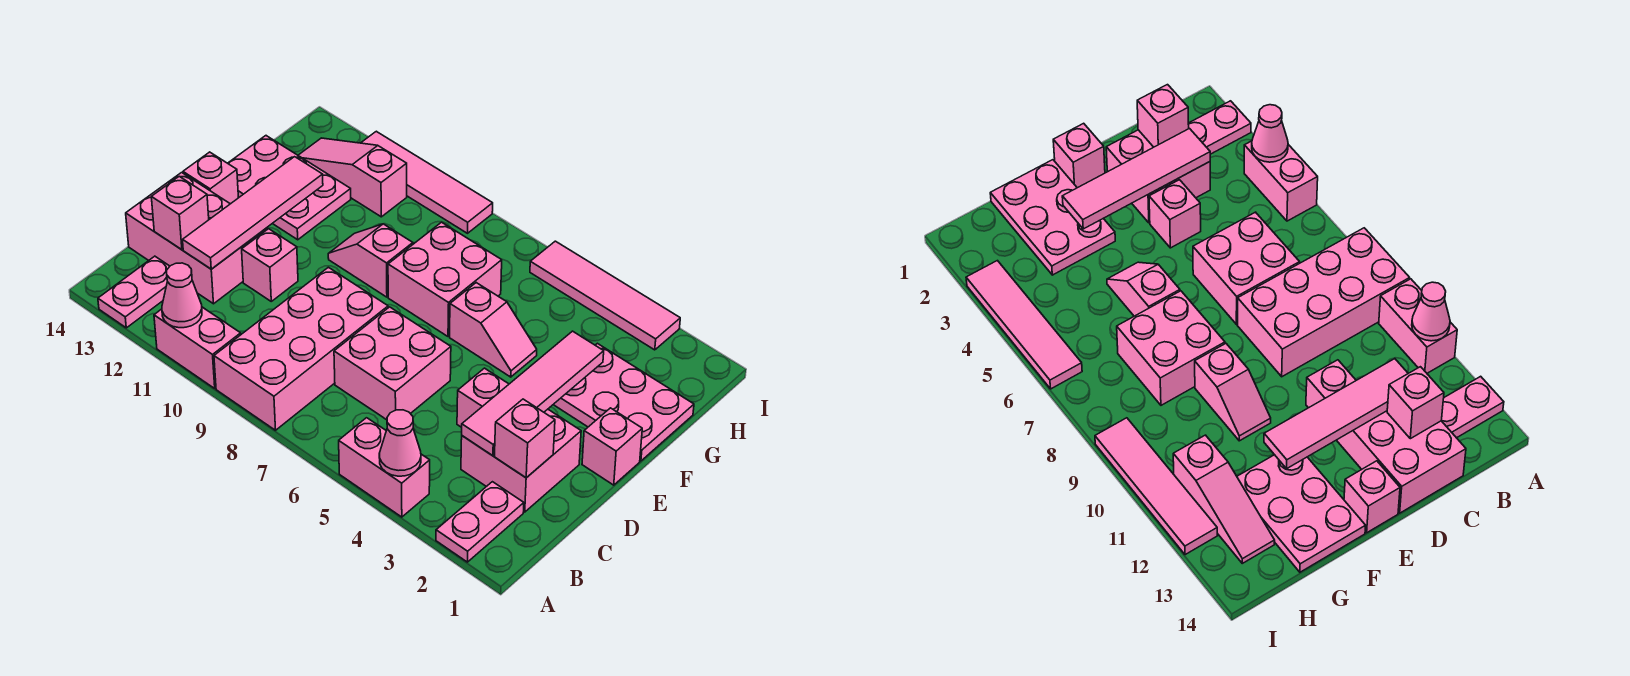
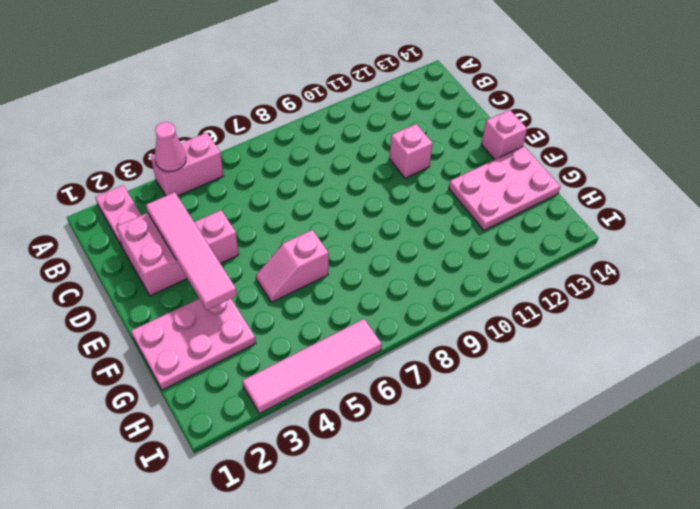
none -> pink brick A8:D9 level 1
none -> pink brick A10:A11 level 1
none -> pink plate A13:B13 level 1

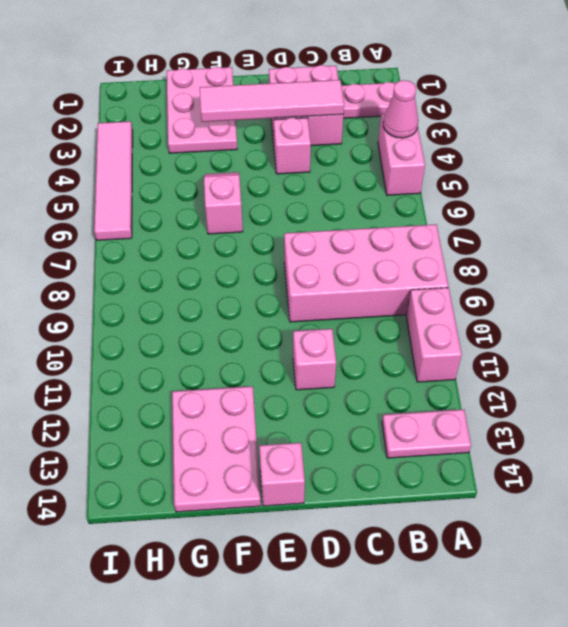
none -> pink brick C6:D7 level 1
none -> pink brick C12:D14 level 1
none -> pink brick E1 level 1

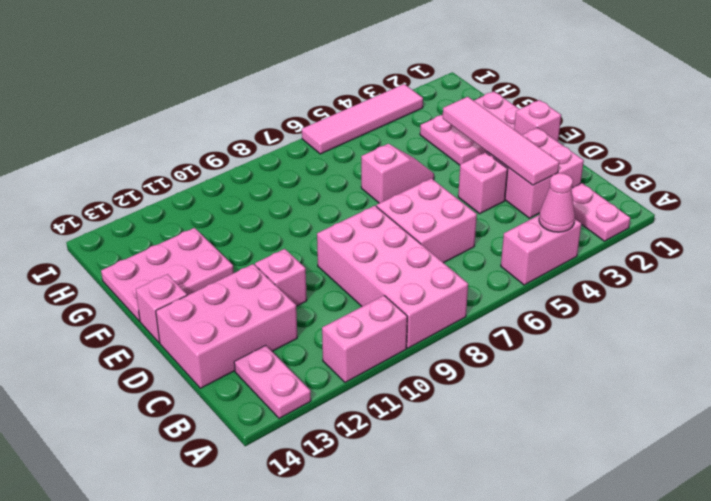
none -> pink brick F7:G8 level 1
none -> pink slope F9:F10 level 1 top 9
none -> pink slope H11:H13 level 1 top 11

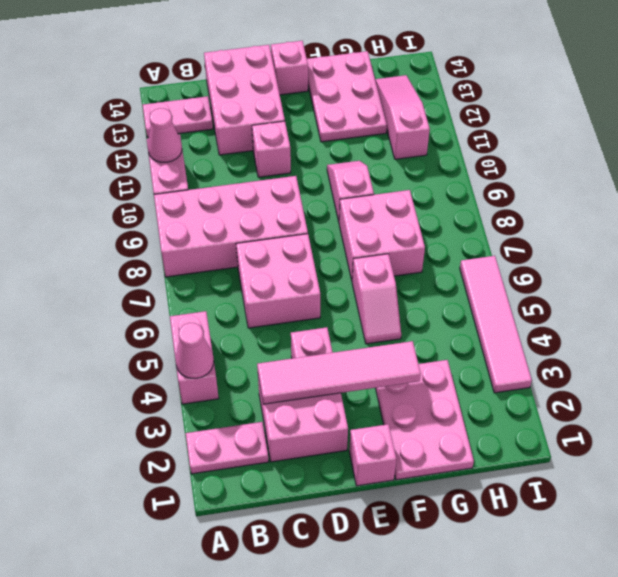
none -> pink tile I9:I12 level 1
none -> pink brick C2 level 2
none -> pink tile C12:F12 level 2

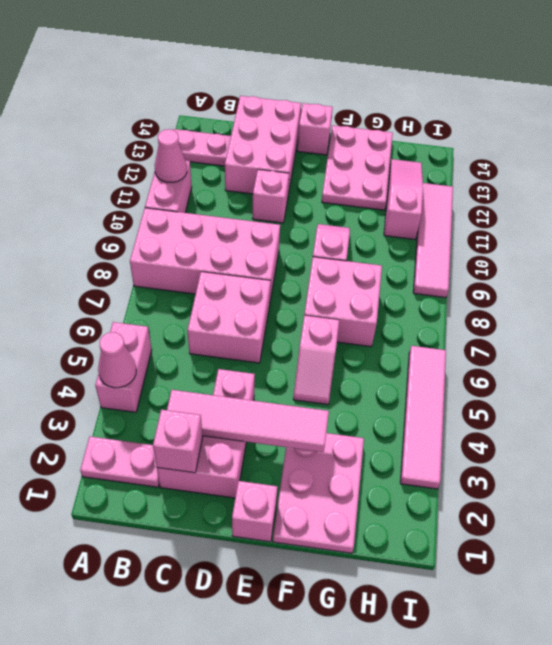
none -> pink tile C12:F12 level 2
none -> pink brick C13 level 2

